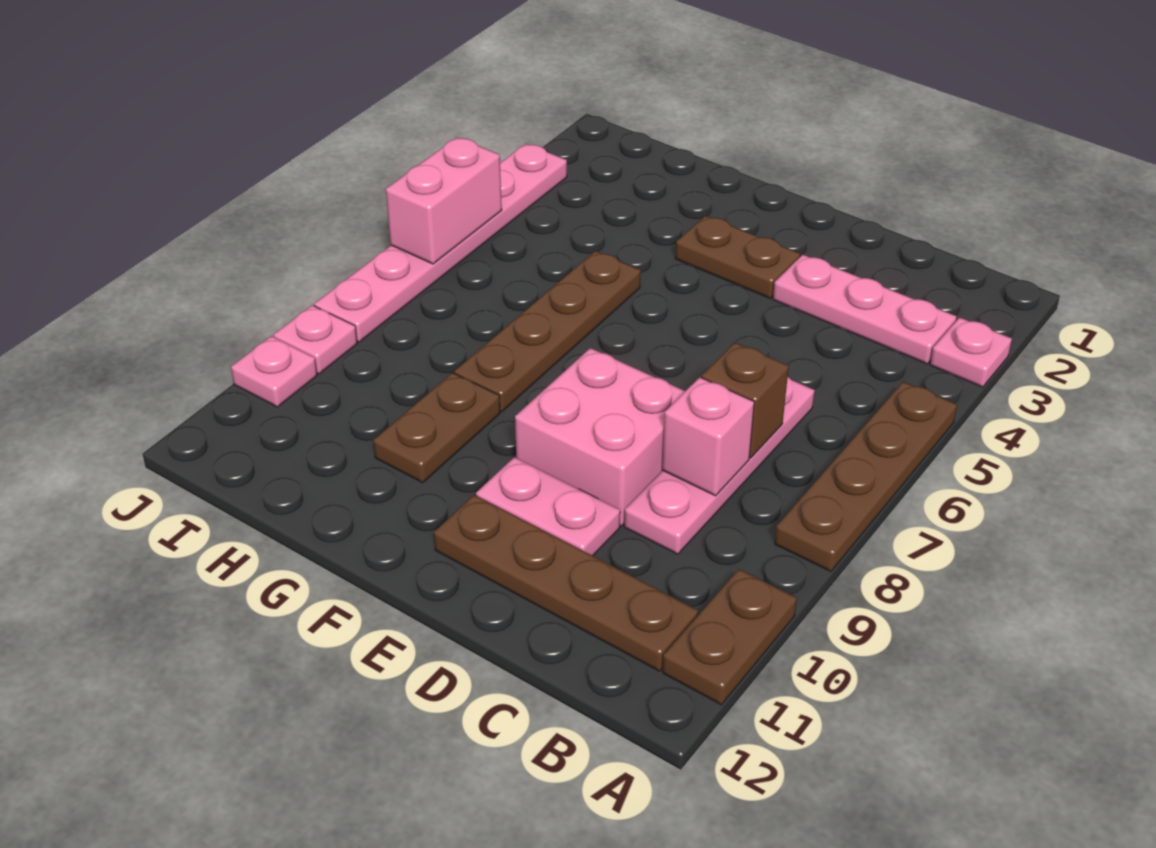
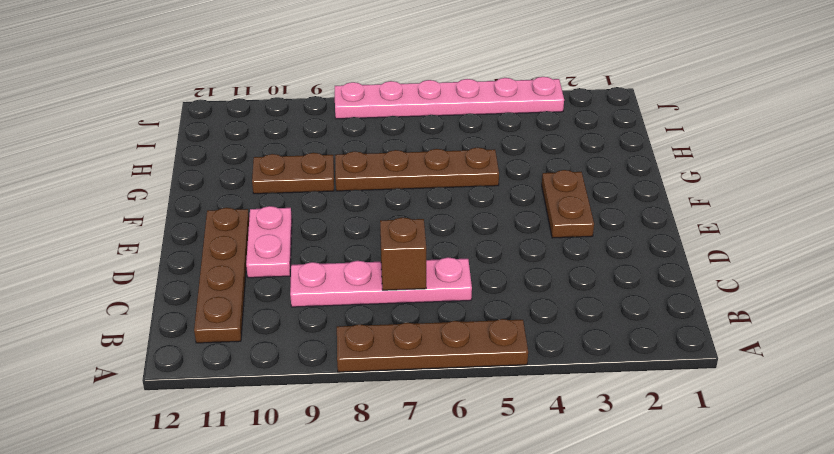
none -> pink plate A3 level 1
none -> brown plate A10:A11 level 1
none -> pink plate B3:D3 level 1

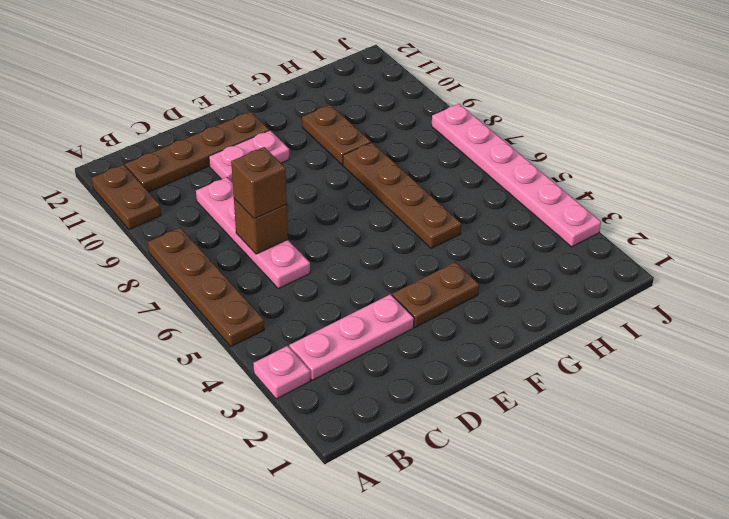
brown brick C7 level 3 -> none
none -> pink brick D8:E9 level 1
none -> pink plate J9 level 1
none -> pink plate J10 level 1

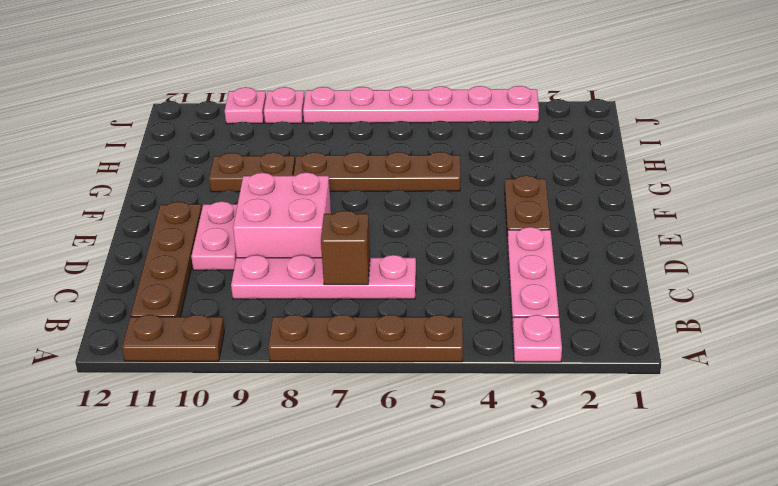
none -> pink brick C8 level 2
none -> pink brick J5:J6 level 2

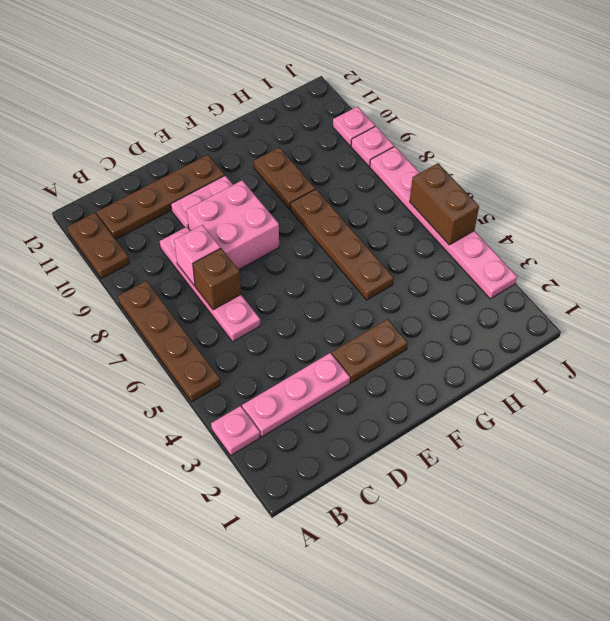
brown brick J5:J6 level 2 -> pink brick J5:J6 level 2

